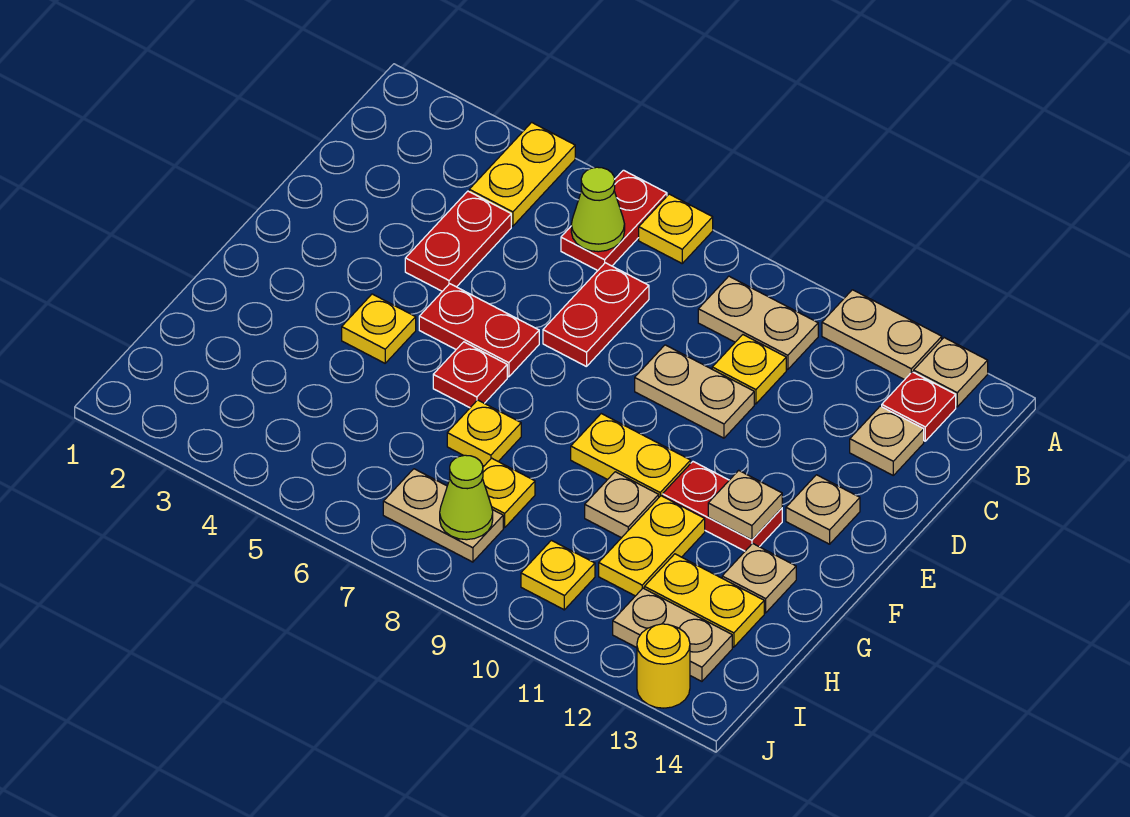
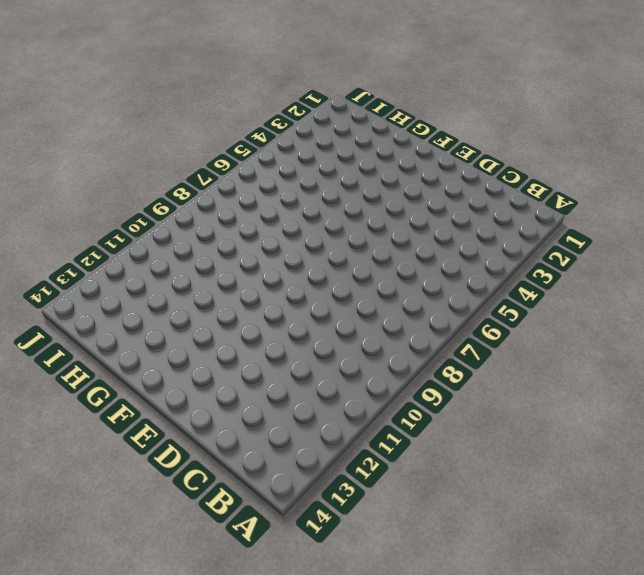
none -> yellow plate A4:B4 level 1
none -> red plate A6:B6 level 1
none -> yellow plate A7 level 1
none -> tan plate A11:A12 level 1

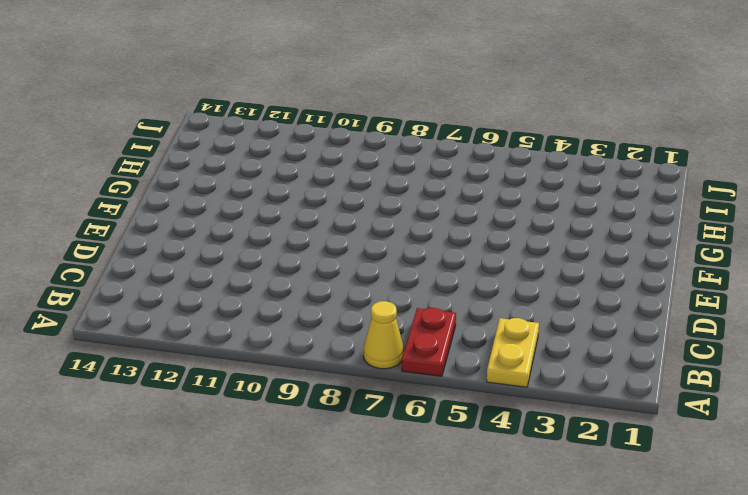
yellow cone A7 level 1 -> yellow plate A7 level 1
none -> tan plate A11:A12 level 1
none -> tan plate A13 level 1
none -> tan plate B9:B10 level 1
none -> red plate B13 level 1

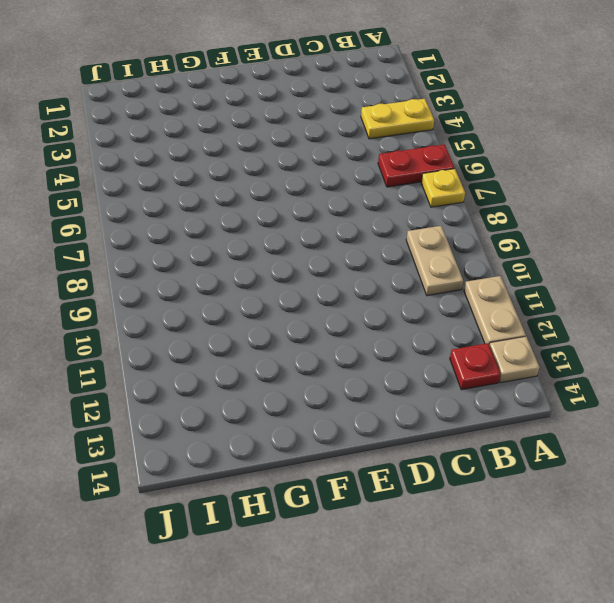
none -> red plate C4:D4 level 1
none -> red plate C7:D7 level 1
none -> yellow plate C10 level 1
none -> tan plate C13 level 1

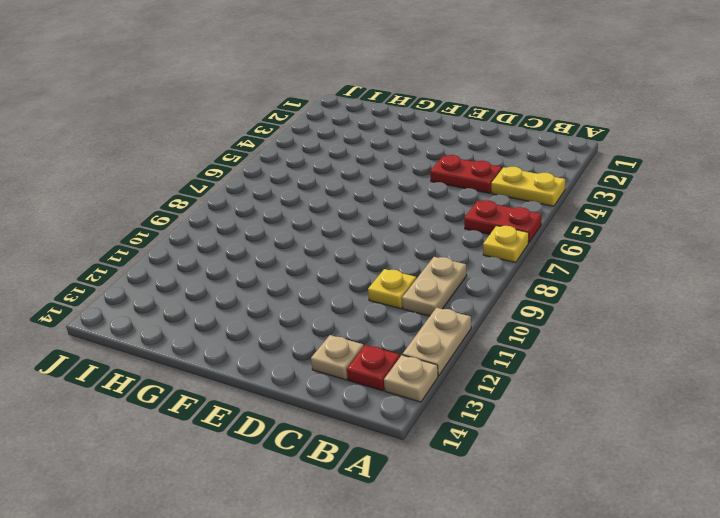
none -> red plate C7:D7 level 1
none -> tan plate D9:D10 level 1
none -> red plate E5:E6 level 1
none -> tan plate E13 level 1

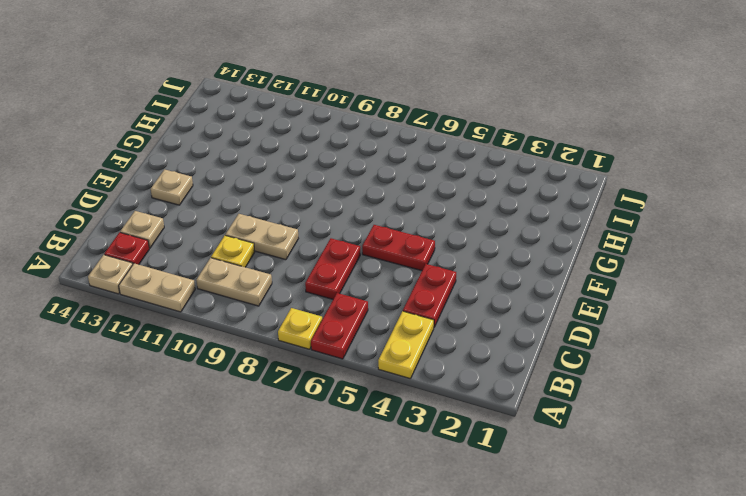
none -> yellow plate F4 level 1
none -> red plate F6 level 1
none -> yellow plate F9:F10 level 1
none -> red plate F11:F12 level 1

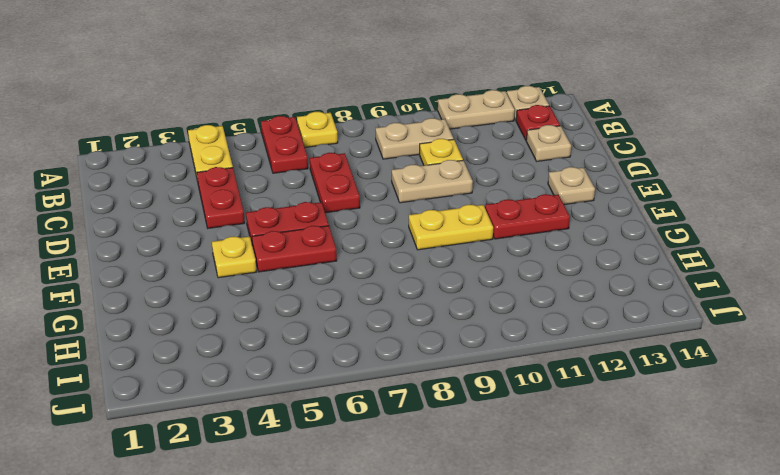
red plate F5:F6 level 1 -> red plate F6 level 1
none -> yellow plate G7 level 1
none -> tan plate G10 level 1
none -> yellow plate G11:H11 level 1
none -> tan plate G13 level 1

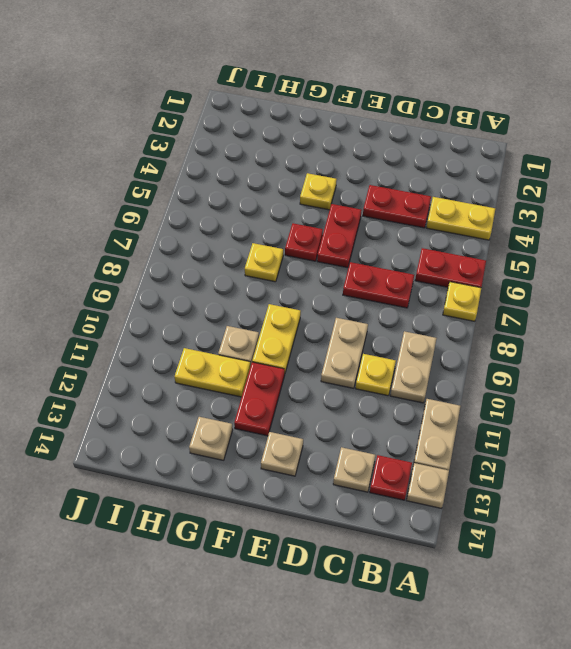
none -> yellow plate H8 level 1
none -> yellow plate H12:H13 level 1
none -> tan plate I7:I8 level 1
none -> yellow plate I10 level 1

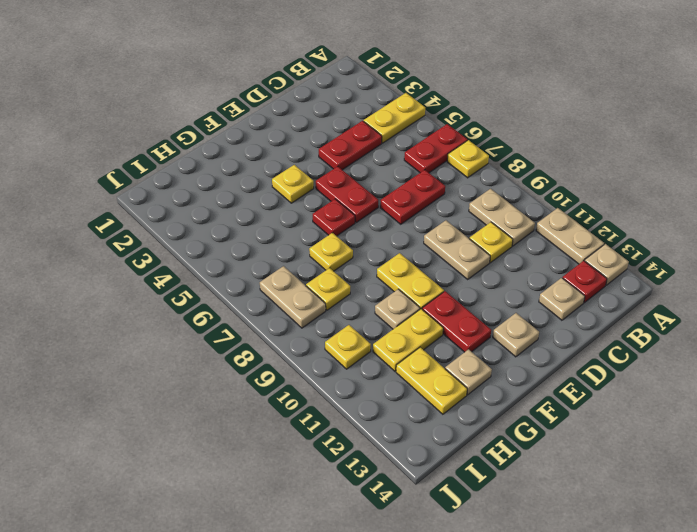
none -> tan plate I12:I13 level 1
none -> yellow round brick J13 level 1
none -> lime cone B6 level 2
none -> tan plate F12 level 2

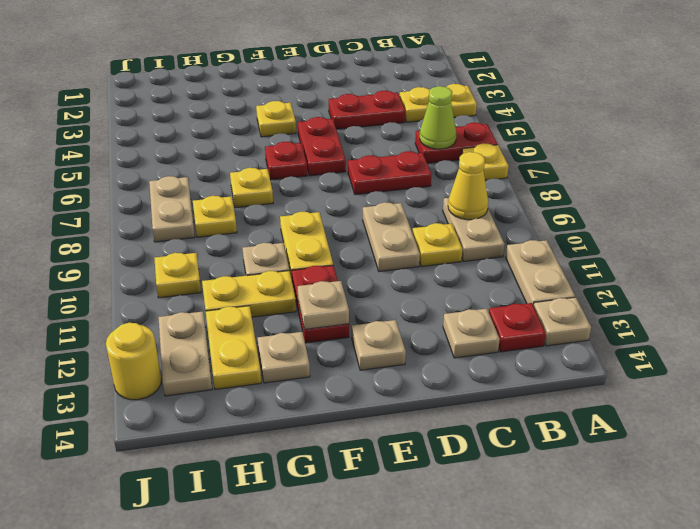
yellow cone B9 level 2 -> none
none -> lime cone I8 level 2

